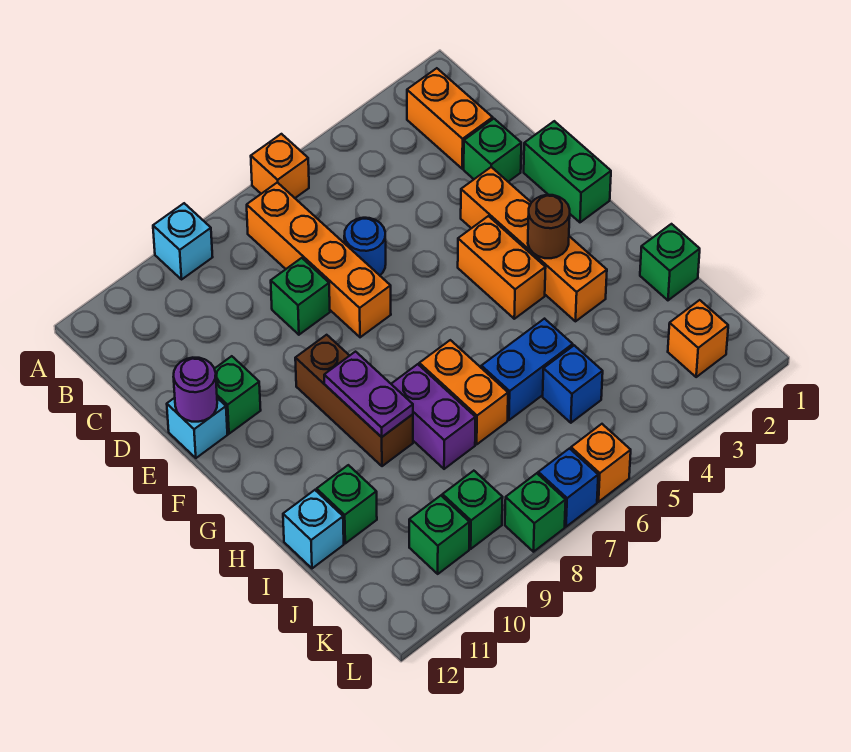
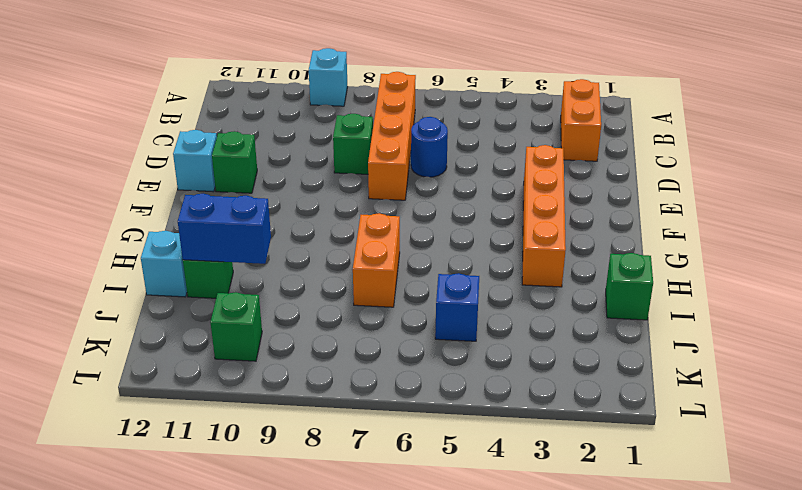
blue brick I10:I11 level 2 -> blue brick I5:I6 level 1
none -> orange brick A6 level 1
none -> green brick D2 level 1
none -> green brick E1:F1 level 1

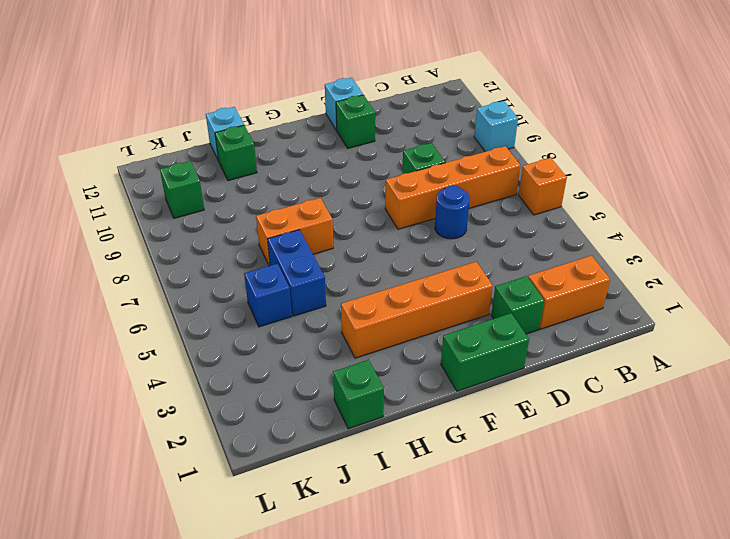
none -> orange brick F4:G4 level 1
none -> brown brick F9:H9 level 1
none -> purple brick H8:I8 level 1

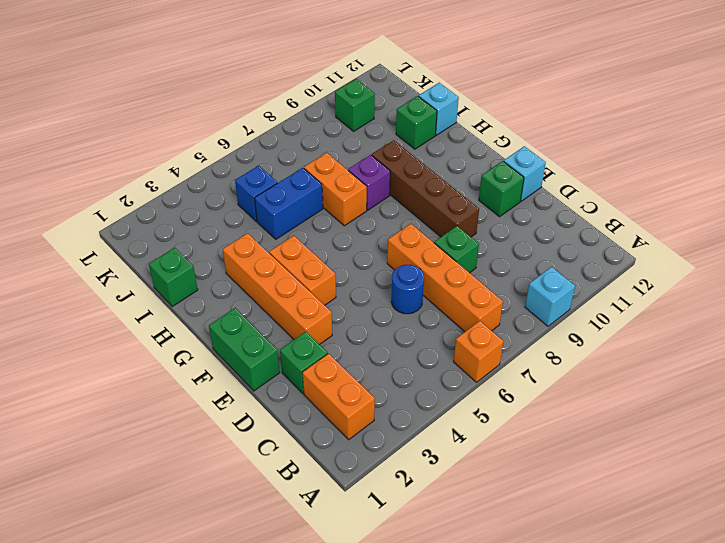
brown brick E9:H9 level 1 -> brown brick F9:H9 level 1
purple brick H8 level 1 -> purple brick H8:I8 level 1
none -> orange brick K2 level 1
none -> green brick K9 level 1
none -> orange brick L6 level 1

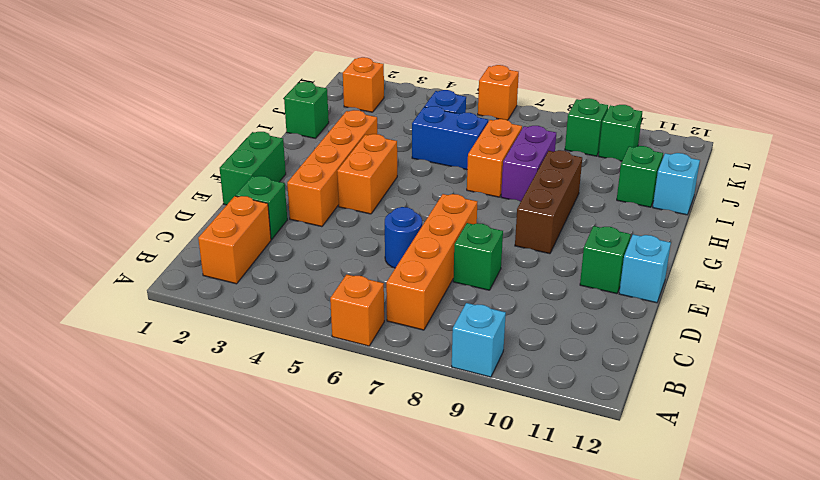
none -> blue brick L7 level 1
none -> green brick L8 level 1
none -> purple round brick E12 level 2

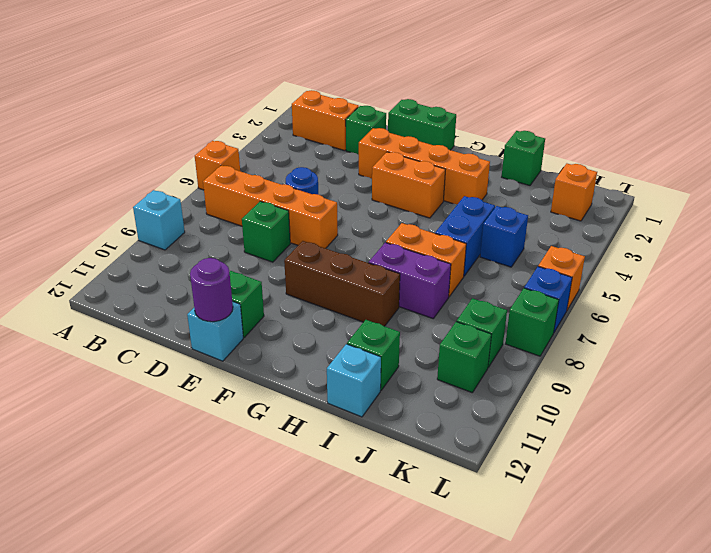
none -> brown round brick G3 level 2
none -> purple plate G9:H9 level 2

